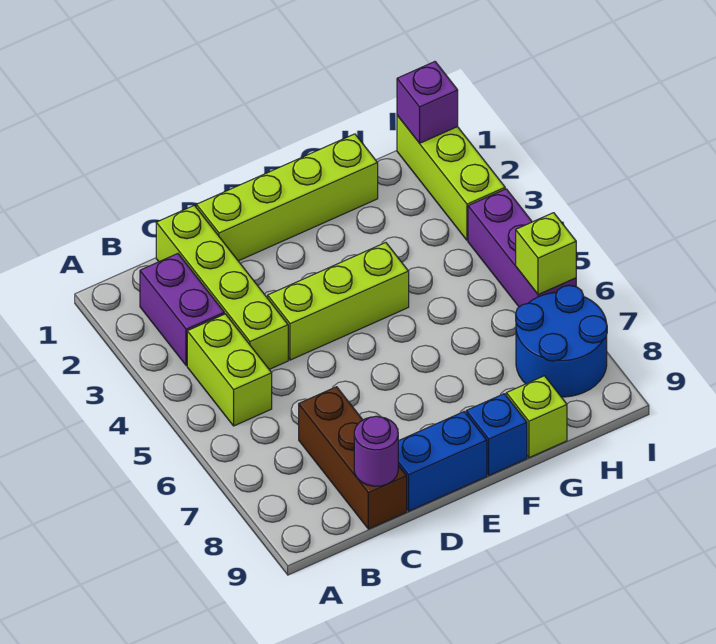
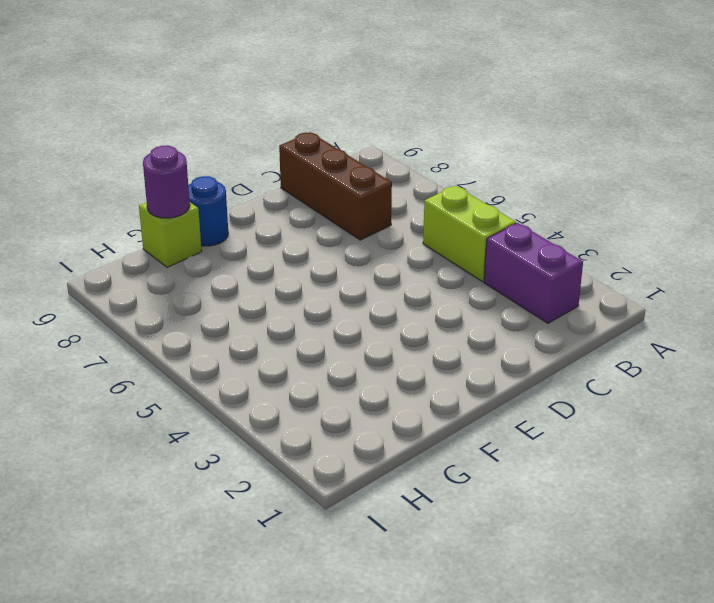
blue round brick F9 level 1 -> blue brick F9 level 1
purple round brick G9 level 2 -> purple round brick C9 level 2
none -> lime brick C1:C4 level 1
none -> lime brick D1:G1 level 1
none -> lime brick D4:F4 level 1

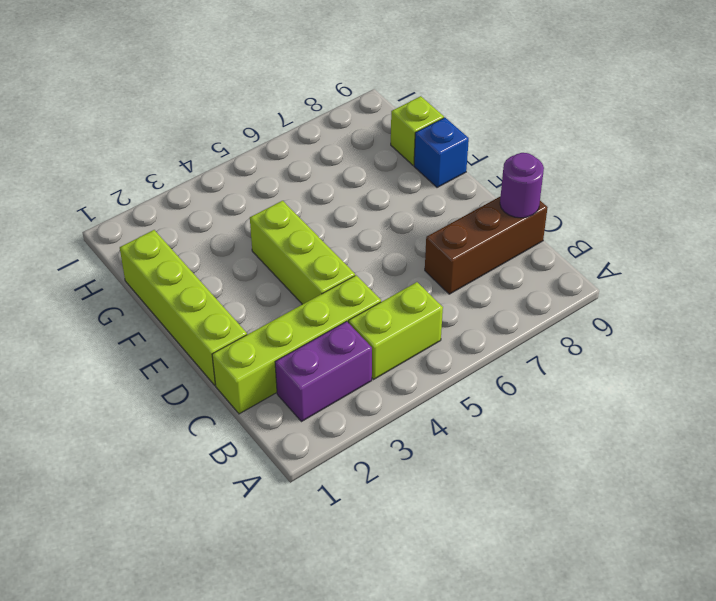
none -> blue brick D9:E9 level 1
none -> blue round brick H7:I8 level 1
none -> lime brick I1:I3 level 1

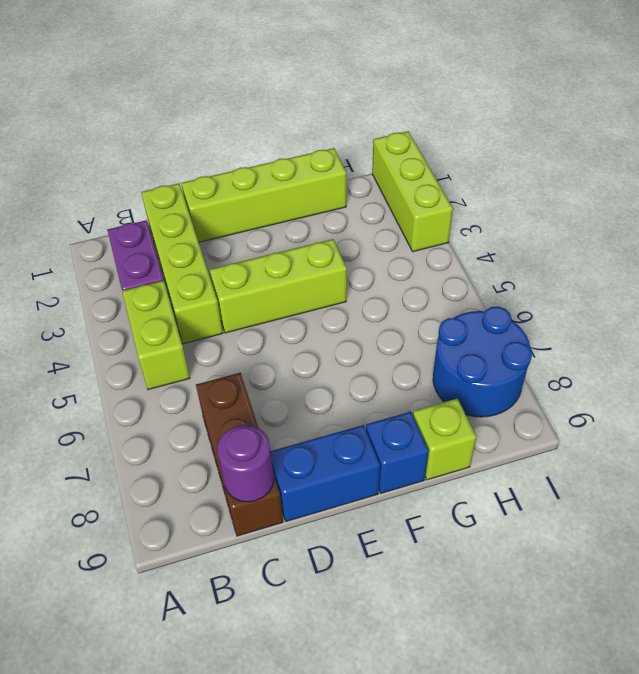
none -> purple brick I4:I6 level 1
none -> purple brick I1 level 2
none -> lime brick I6 level 2

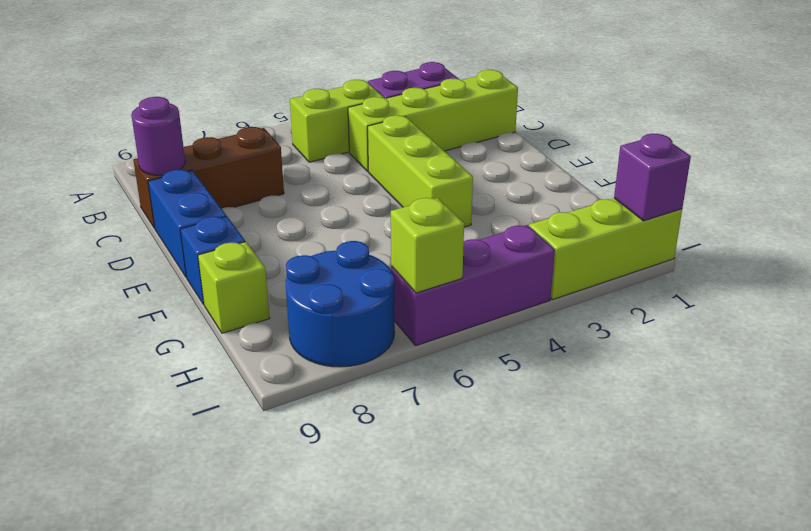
none -> lime brick D1:G1 level 1

